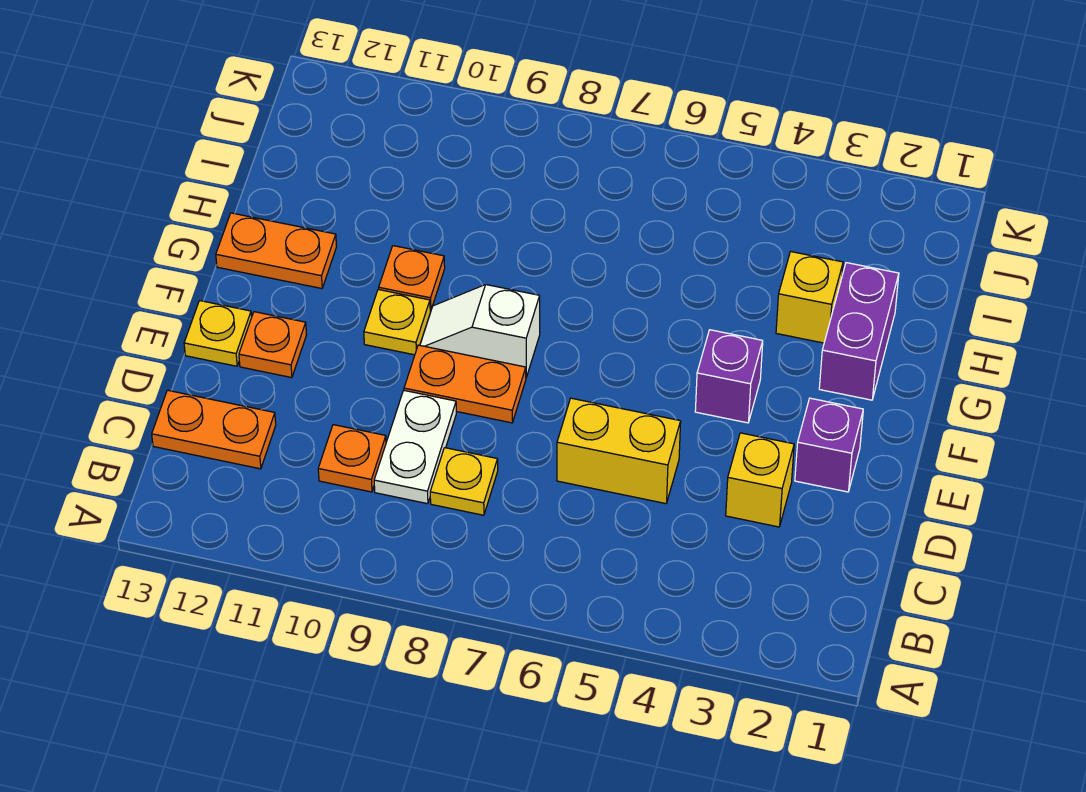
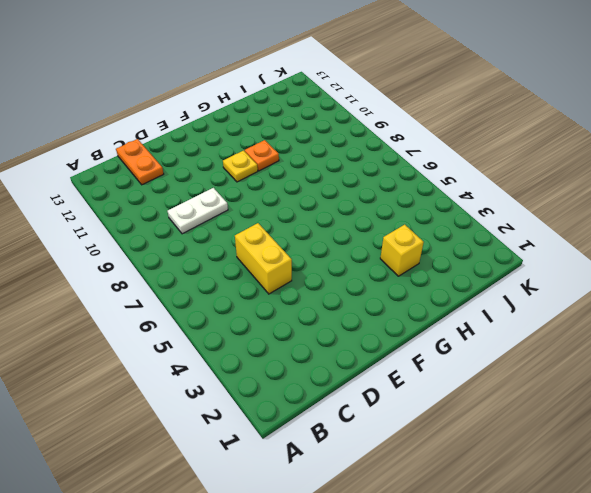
none -> yellow plate C8 level 1
none -> orange plate C10 level 1
none -> yellow brick D3 level 1

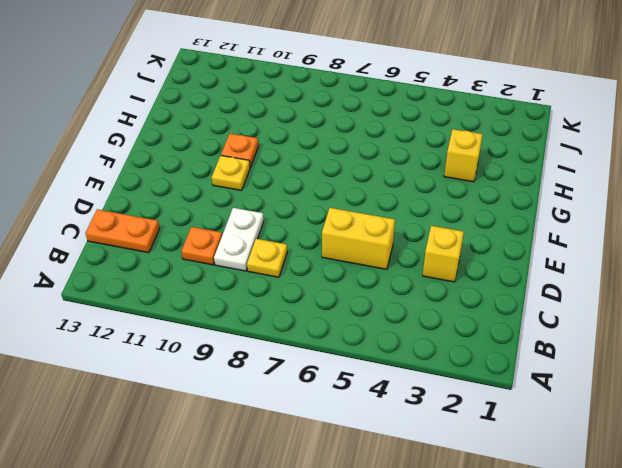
none -> purple brick E2 level 1
none -> orange plate E8:E9 level 1
none -> orange plate E12 level 1

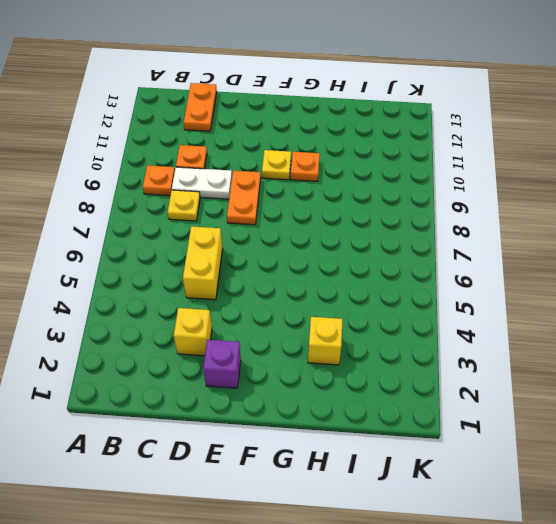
orange plate B9 level 1 -> orange plate E12 level 1
none -> yellow plate E13 level 1
none -> purple brick F4 level 1
none -> white slope F8:F9 level 1 top 8

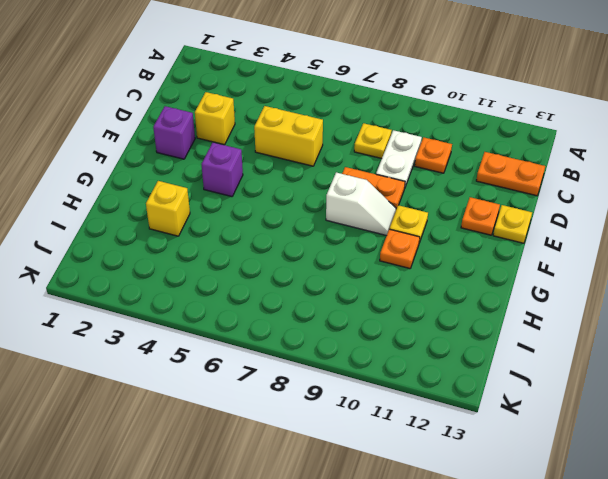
none -> purple brick G2:H2 level 1
none -> orange plate G12:G13 level 1

